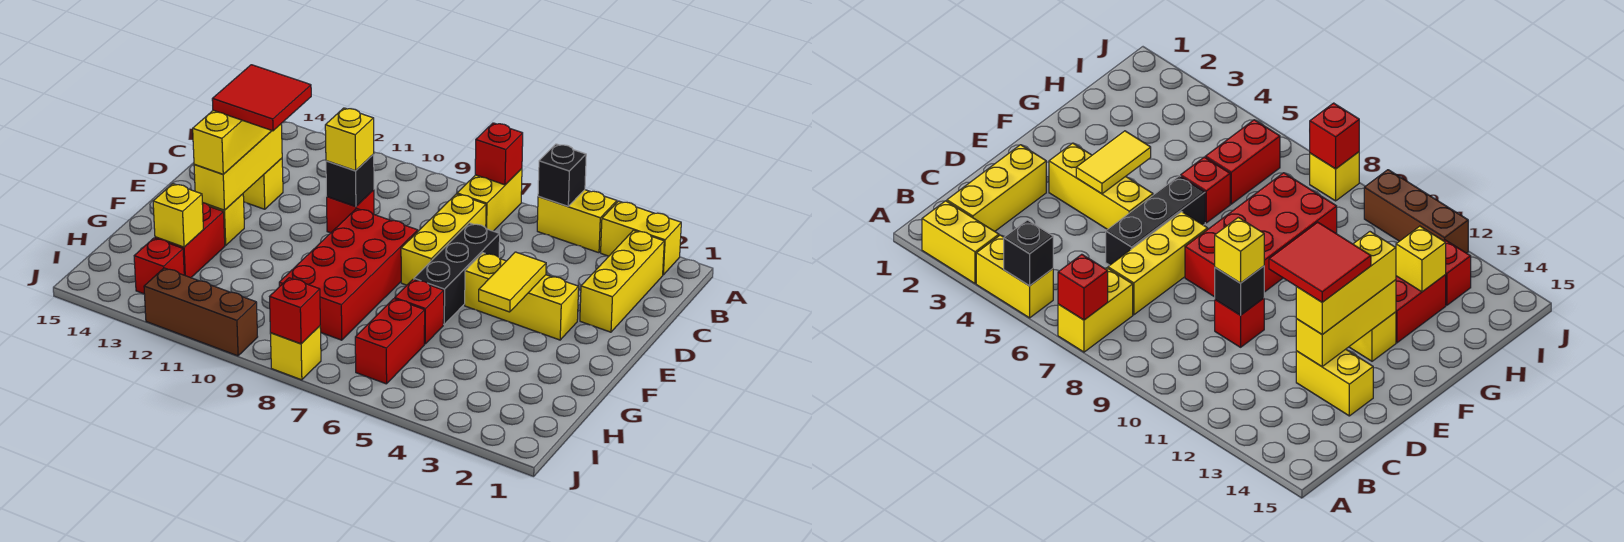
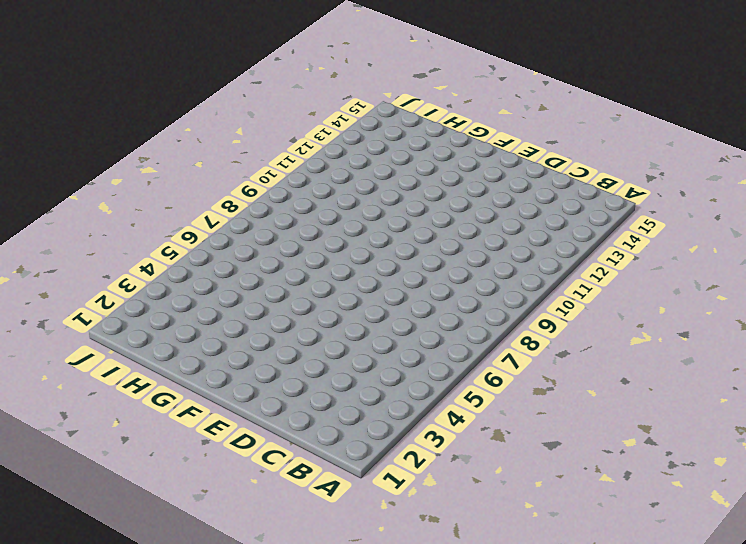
none -> yellow brick A2:A3 level 1
none -> yellow brick A4:A5 level 1
none -> yellow brick A7:B7 level 1

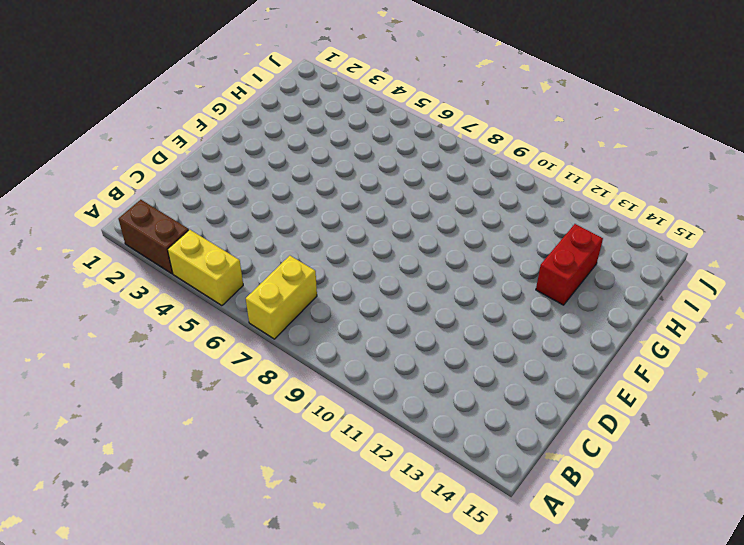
brown brick A2:A3 level 1 -> yellow brick A2:A3 level 1
none -> yellow brick B2:D2 level 1
none -> yellow brick C7:E7 level 1
none -> black brick D6:F6 level 1

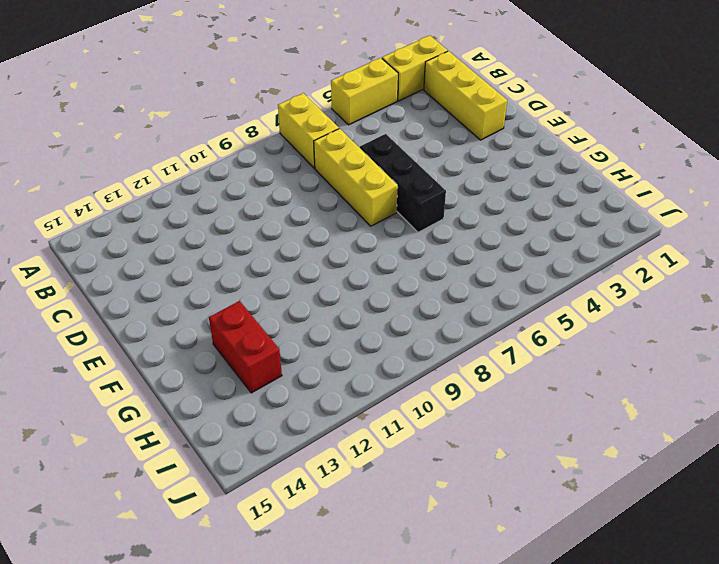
none -> red brick D10 level 1
none -> yellow brick D13:D14 level 1
none -> yellow brick E3:E5 level 1

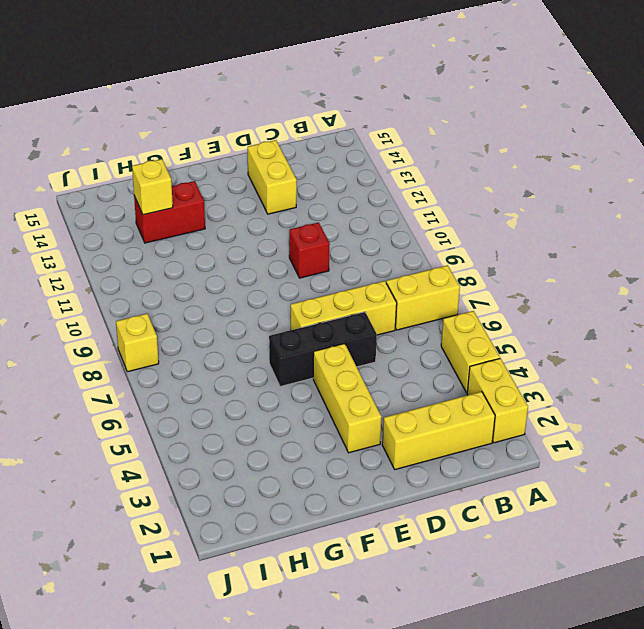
none -> red brick E8:H9 level 1
none -> yellow brick F13 level 1
none -> red brick G6 level 1

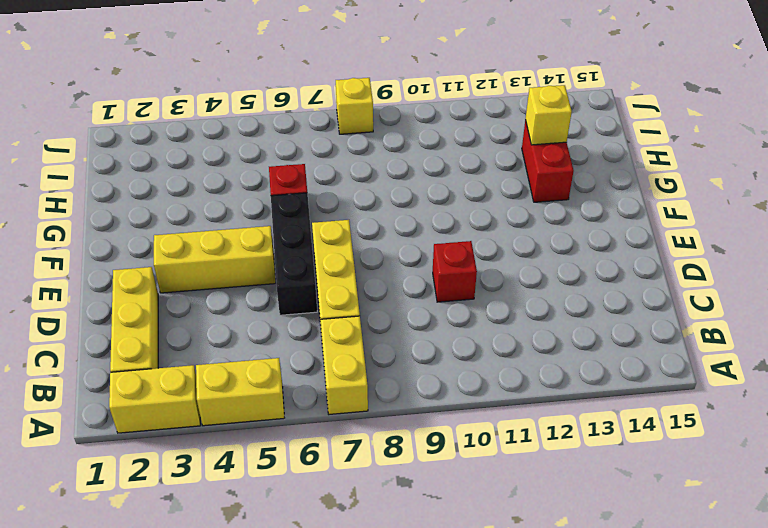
none -> yellow brick D13:D14 level 1
none -> red brick E8:H9 level 1
none -> yellow brick F13 level 1

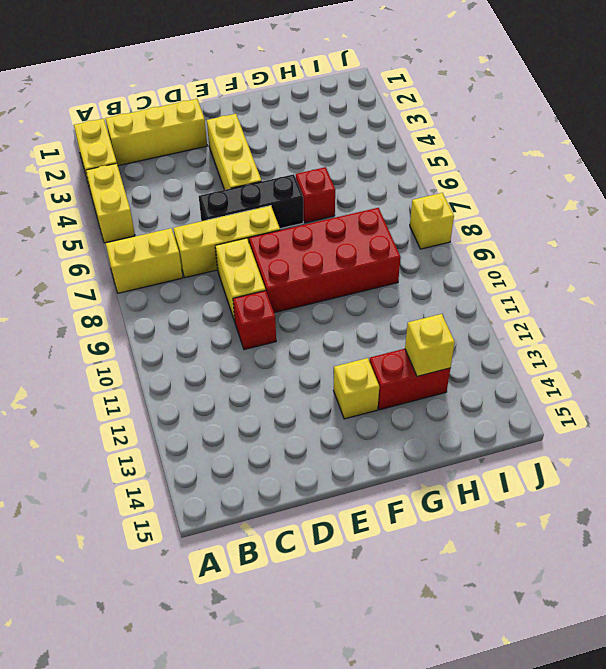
yellow brick D8:D9 level 1 -> yellow brick D13:D14 level 1
none -> red brick H6:I6 level 1
none -> red brick I13 level 1
none -> brown brick J10:J12 level 1

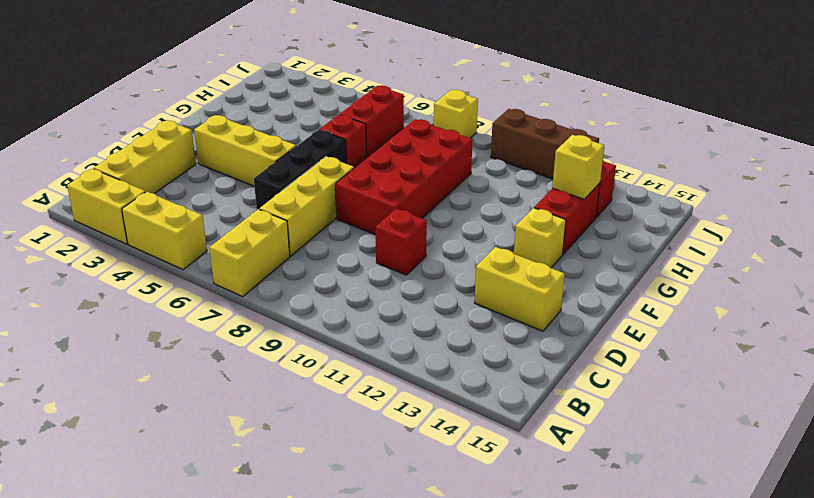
none -> black brick A5 level 2
none -> red brick A7 level 2
none -> black brick D10 level 2

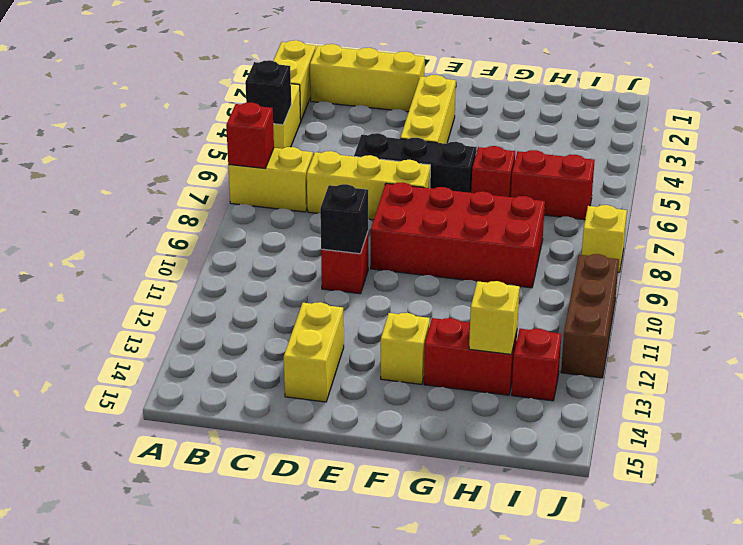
none -> yellow brick D13:F13 level 2
none -> yellow tile E4:F4 level 2
none -> red brick J8 level 2

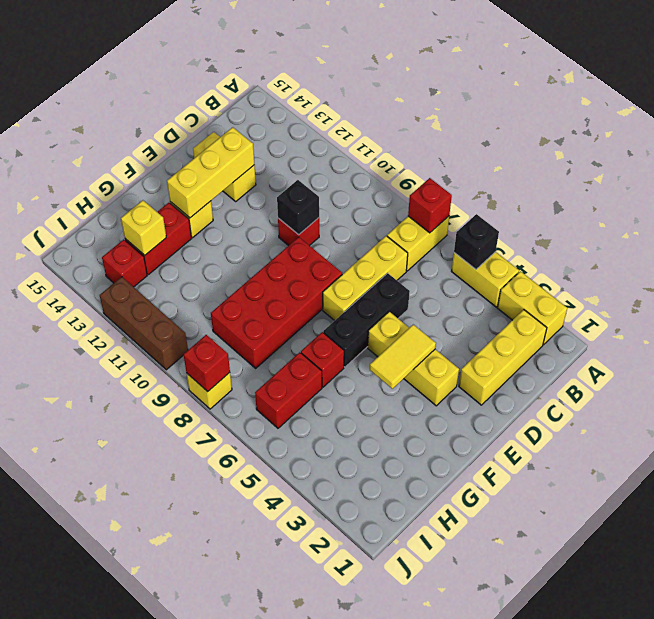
none -> yellow brick D10 level 3
none -> yellow brick D13:F13 level 3
none -> red tile D12:E13 level 4

